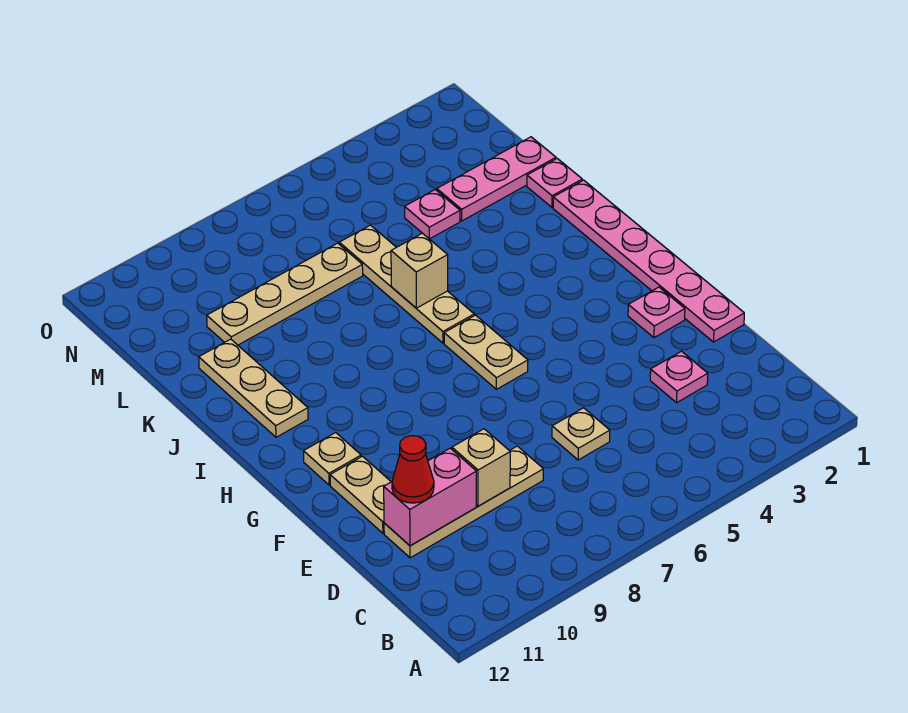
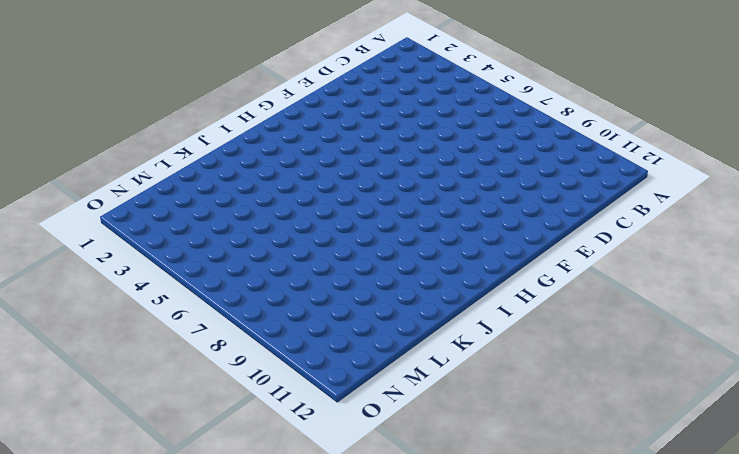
none -> pink plate D3 level 1
none -> tan plate D6 level 1
none -> tan plate D8:D11 level 1

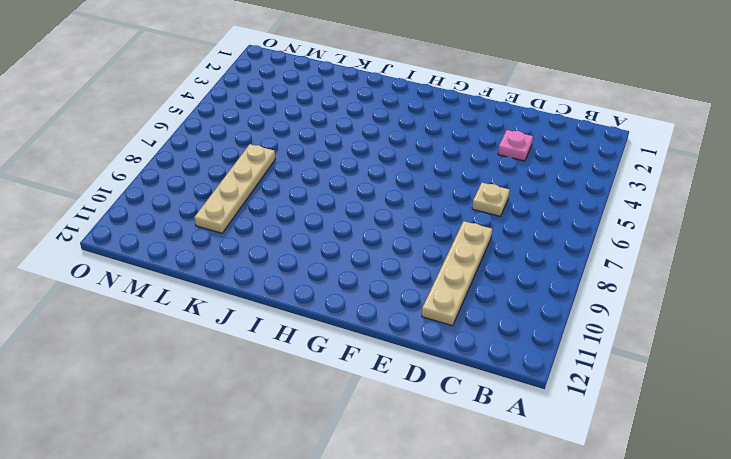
none -> pink plate E1:J1 level 1
none -> tan plate E11:F11 level 1
none -> pink plate F2 level 1

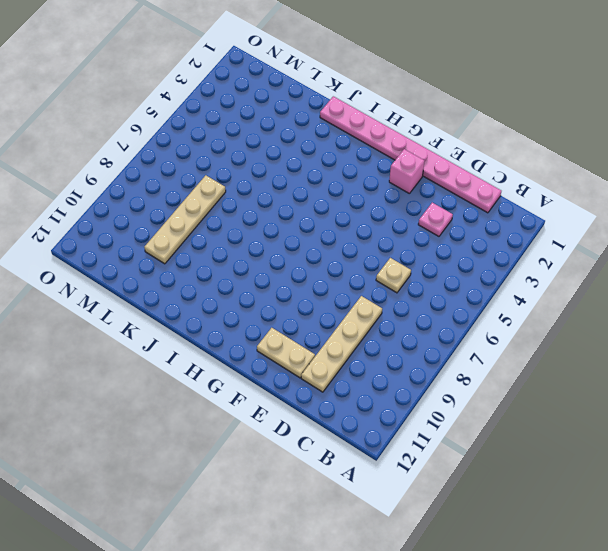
pink plate C1:J1 level 1 -> pink plate E1:J1 level 1
pink brick F2 level 1 -> pink plate F2 level 1
none -> tan plate G6:H6 level 1
none -> tan plate G11 level 1
none -> tan plate I6:L6 level 1

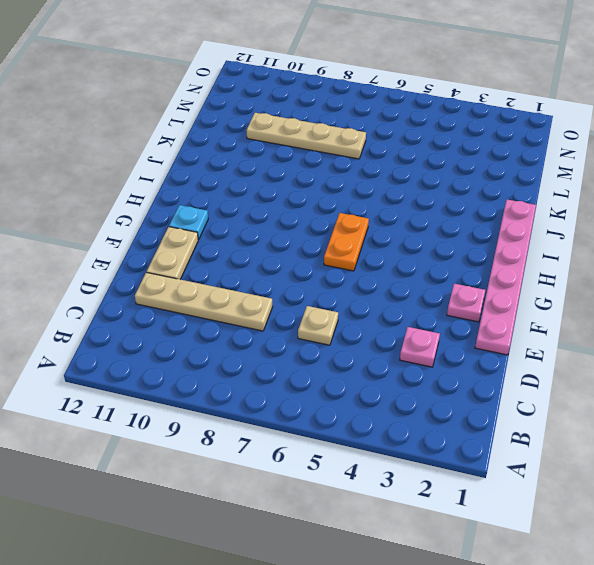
orange plate G6:H6 level 1 -> tan plate G6:H6 level 1
cyan plate G11 level 1 -> tan plate G11 level 1
none -> tan plate I6:L6 level 1
none -> tan plate I11:K11 level 1
none -> pink plate K1 level 1

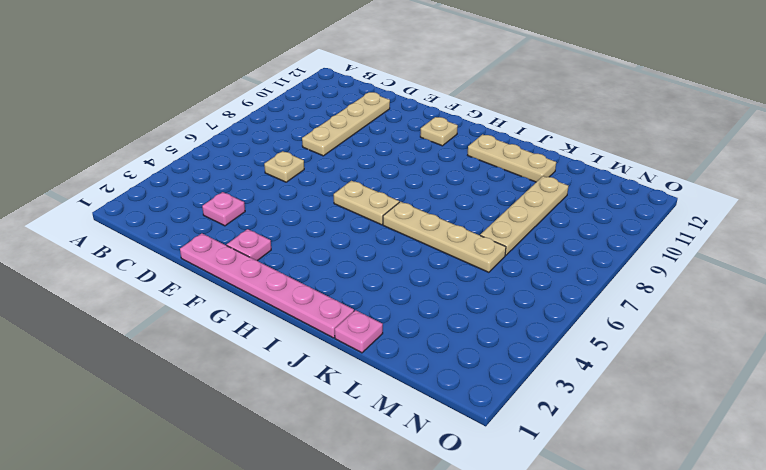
none -> tan plate E11:F11 level 1
none -> pink plate L1:L3 level 1
none -> pink plate L4 level 1

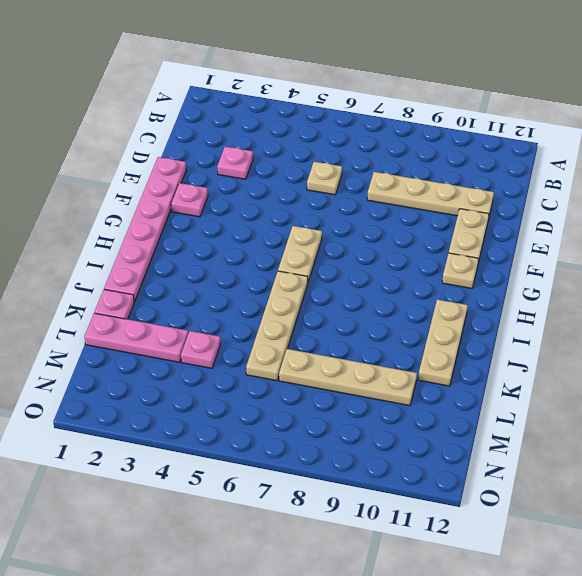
none -> tan brick D9 level 2
none -> pink brick D10:D11 level 2
none -> tan brick J6 level 2

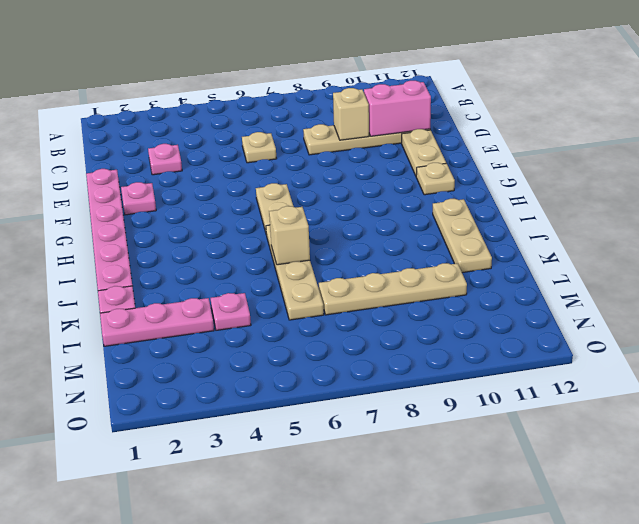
none -> red cone D11 level 3

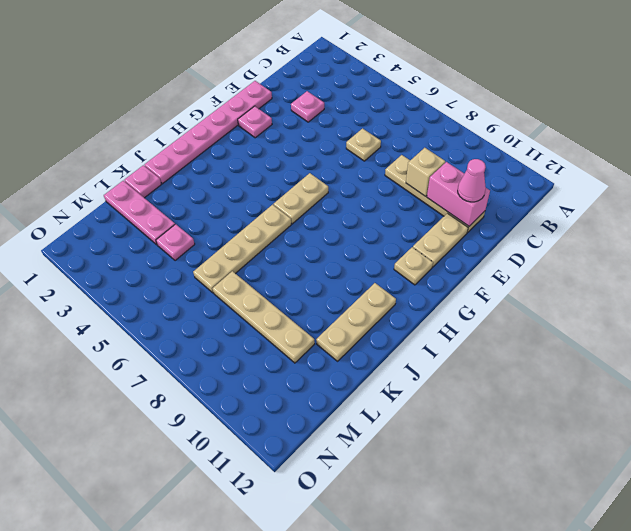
pink cone D11 level 3 -> red cone D11 level 3
none -> tan brick J6 level 2

